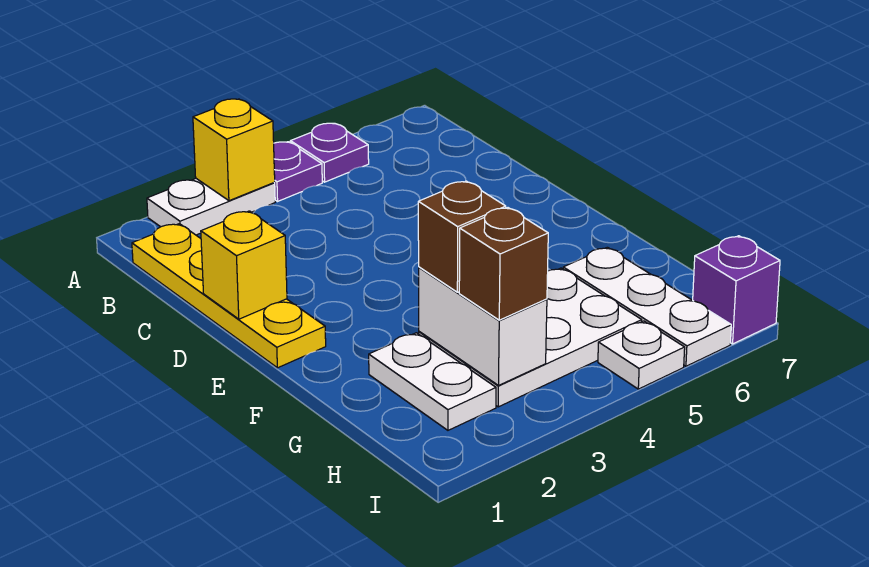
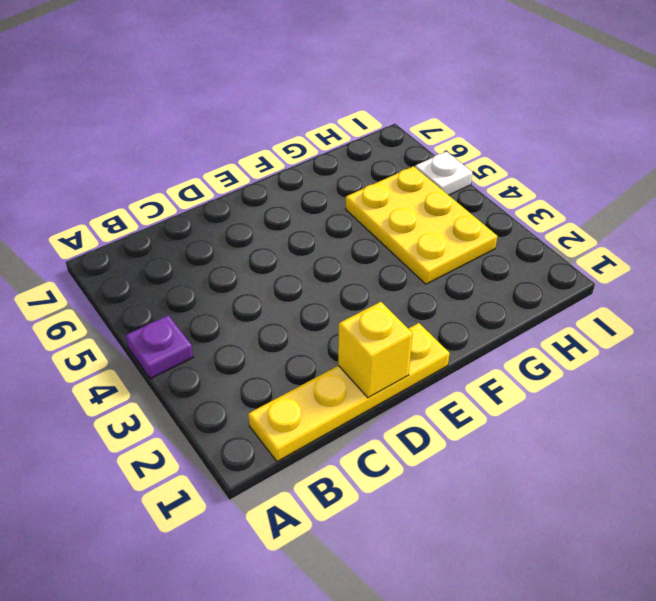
yellow plate G3:H5 level 1 -> white plate G3:H5 level 1
none -> white plate A2:A3 level 1
none -> purple plate A5 level 1
none -> white plate G2:H2 level 1

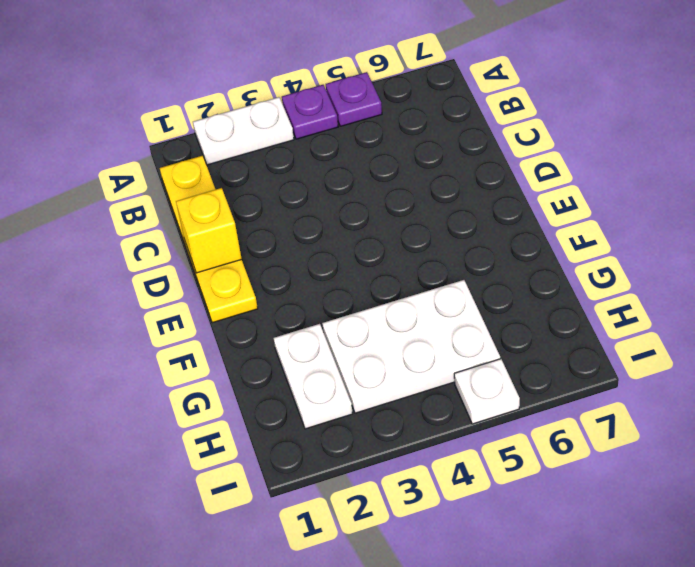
none -> white plate G6:I6 level 1
none -> purple brick I7 level 1
none -> yellow brick A3 level 2

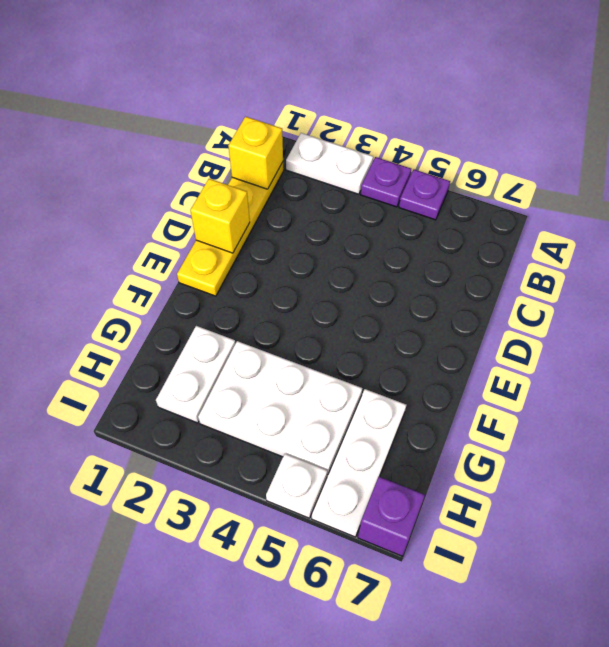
yellow brick B1 level 2 -> yellow brick A3 level 2
none -> white brick G3:H3 level 2
none -> brown brick G3 level 3
none -> brown brick H3 level 3

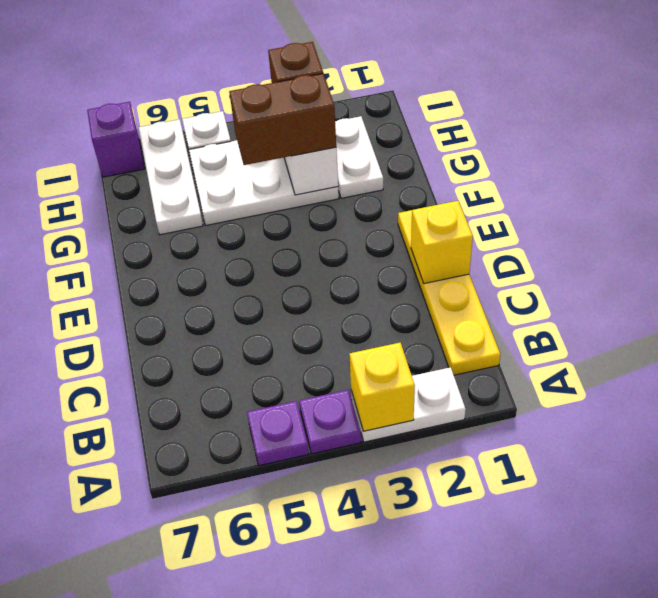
brown brick G3:G4 level 3 -> brown brick G3 level 3

